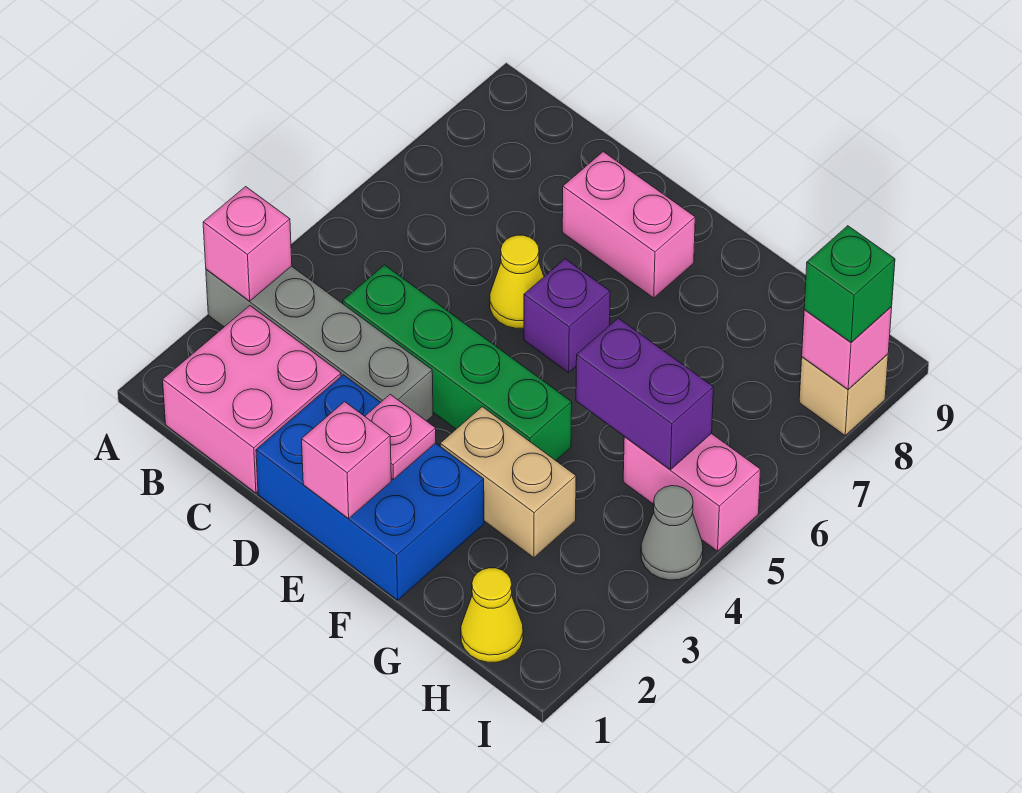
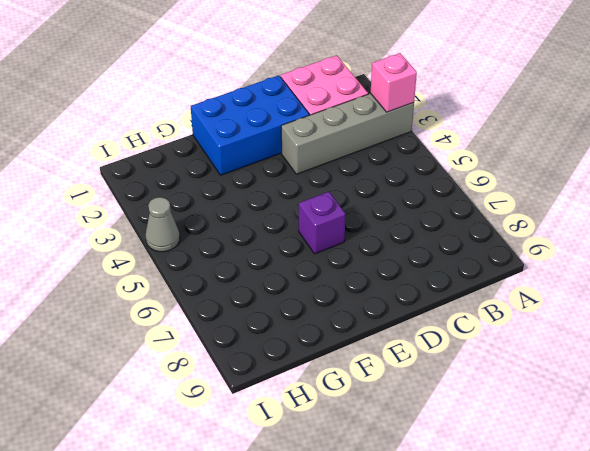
none -> green brick C4:F4 level 1
none -> yellow cone D6 level 1
none -> pink brick D8:E8 level 1

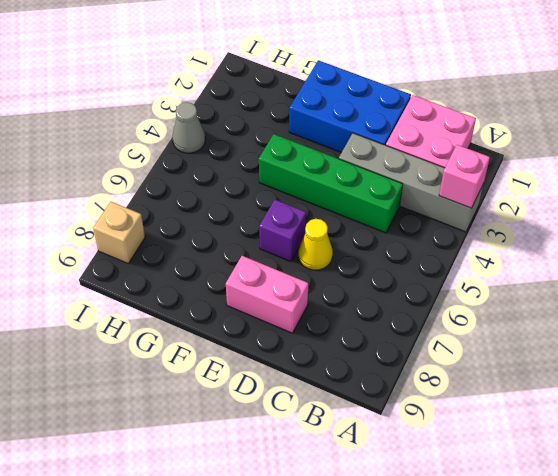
none -> tan brick F3:G3 level 1
none -> yellow cone H1 level 1
none -> pink brick H5:I5 level 1

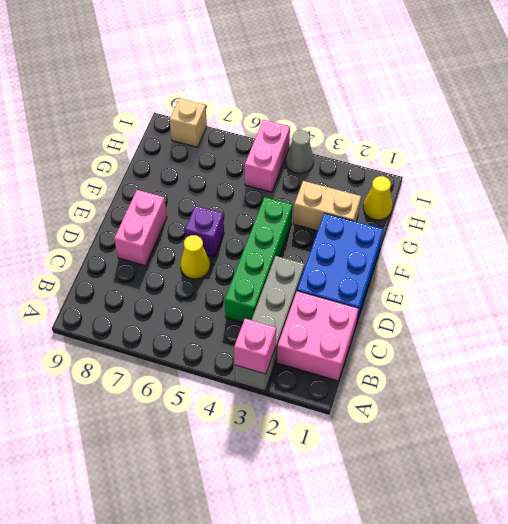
tan brick G2:G3 level 1 -> tan brick F3:G3 level 1
none -> pink brick E1 level 2
none -> pink plate E2 level 2
none -> purple brick G5:H5 level 2

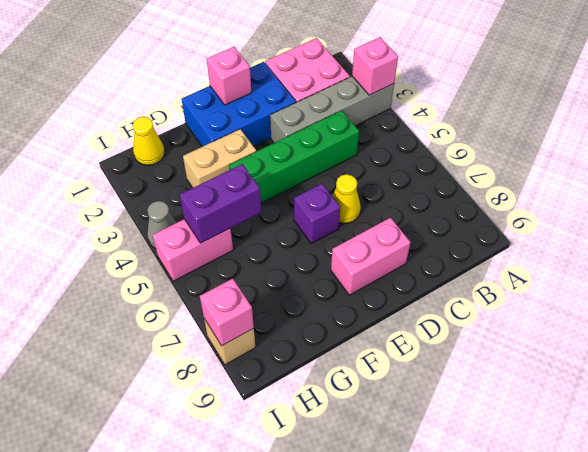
none -> pink plate E2 level 2
none -> green brick I8 level 3

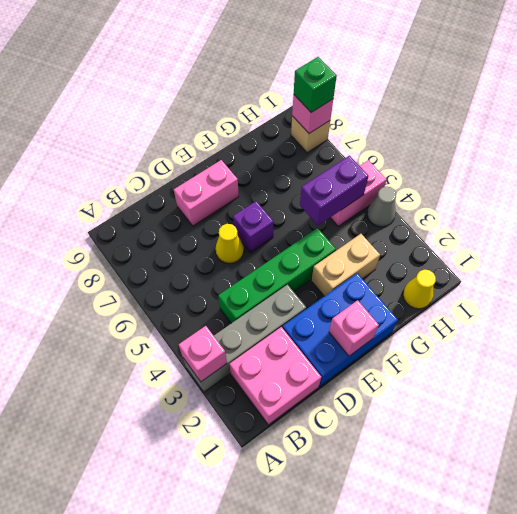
none -> pink plate E2 level 2

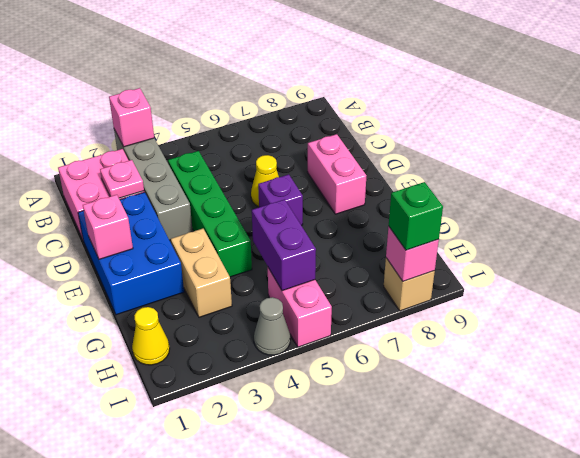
pink plate C2 level 2 -> pink plate E2 level 2

